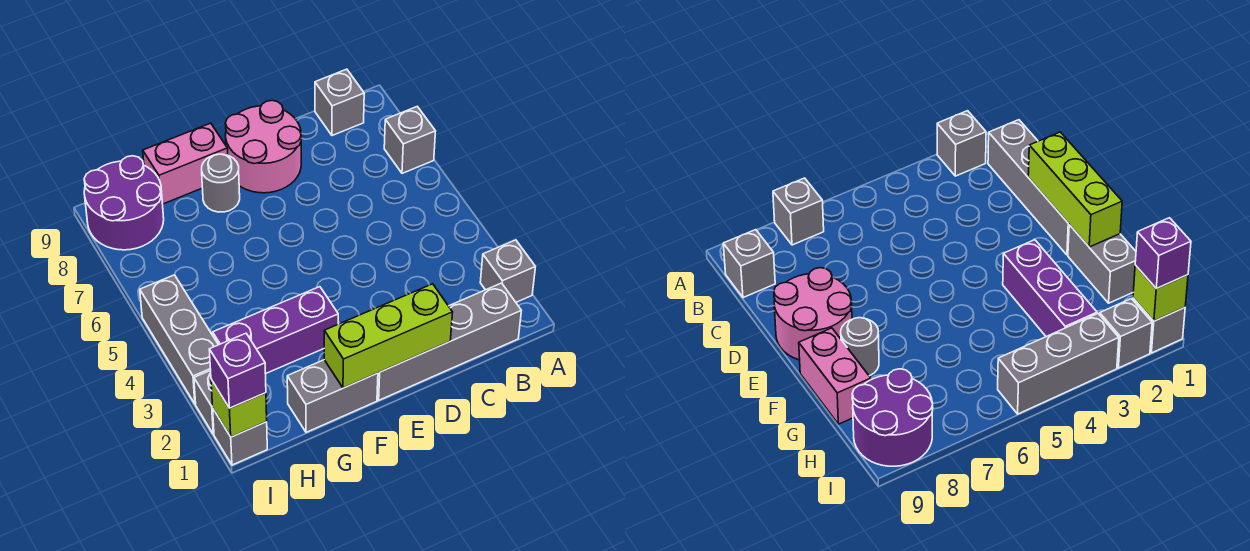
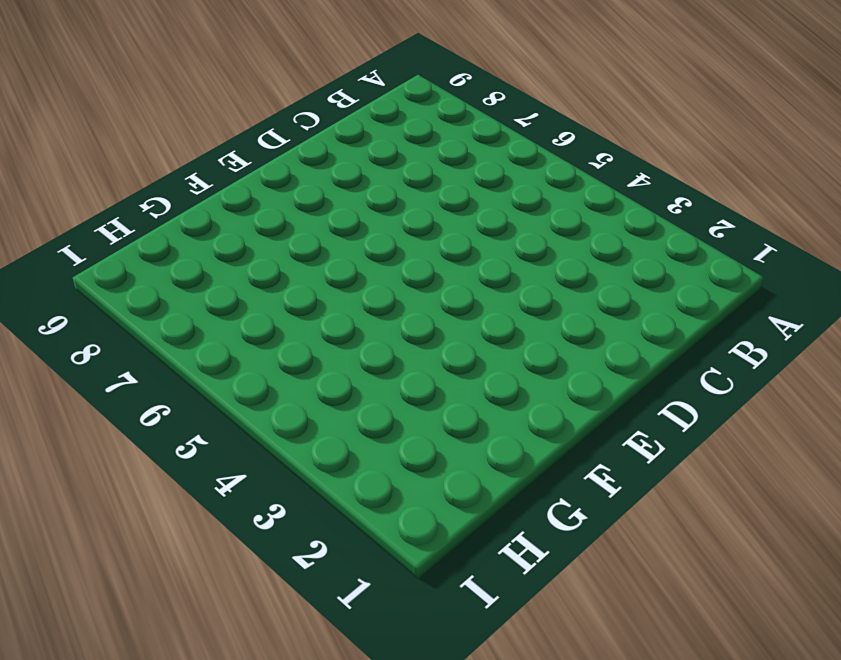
none -> grey brick A2 level 1
none -> grey brick A7 level 1
none -> grey brick B1:E1 level 1

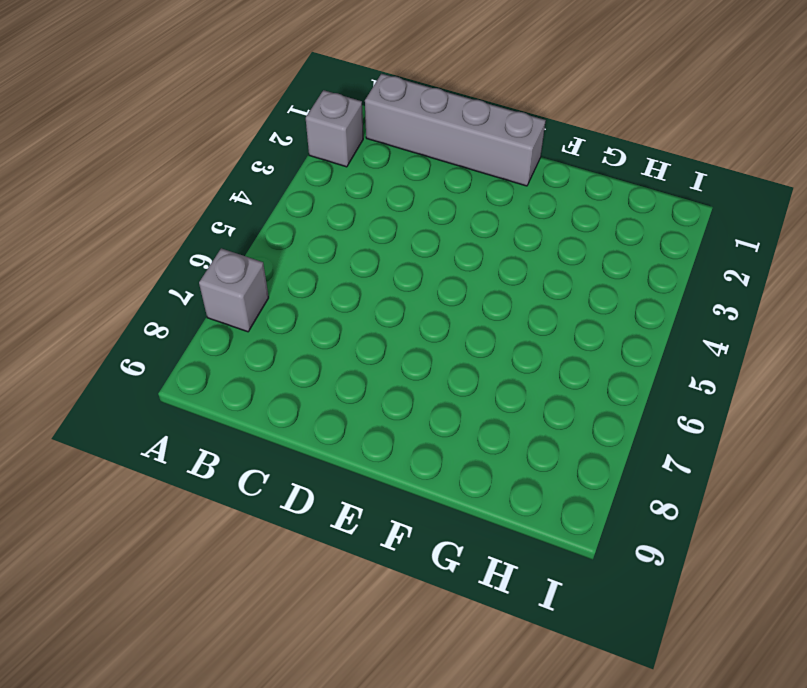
none -> grey brick B9 level 1
none -> pink round brick D8:E9 level 1
none -> grey brick F1:G1 level 1

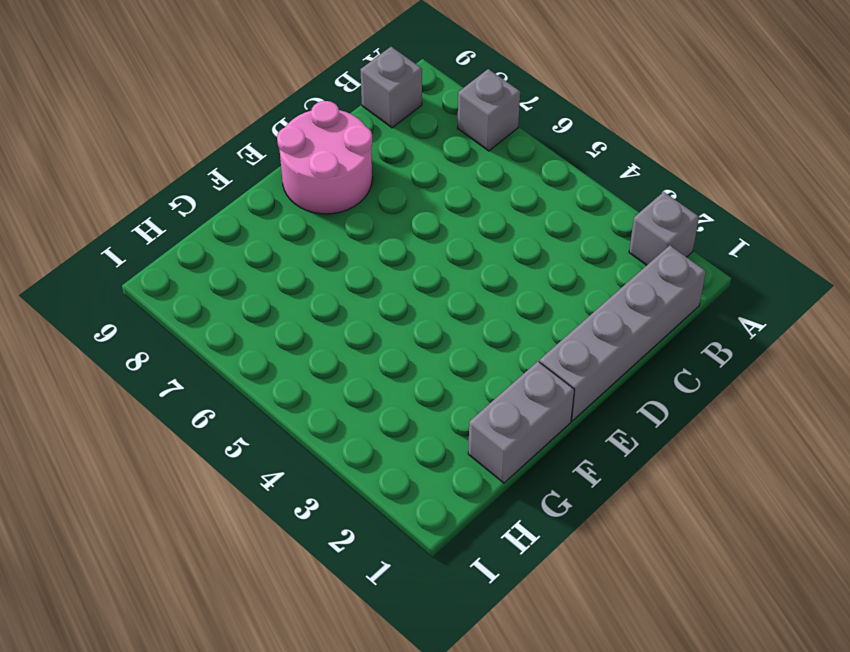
none -> purple brick F3:H3 level 1
none -> grey round brick F8 level 1
none -> pink brick F9:G9 level 1

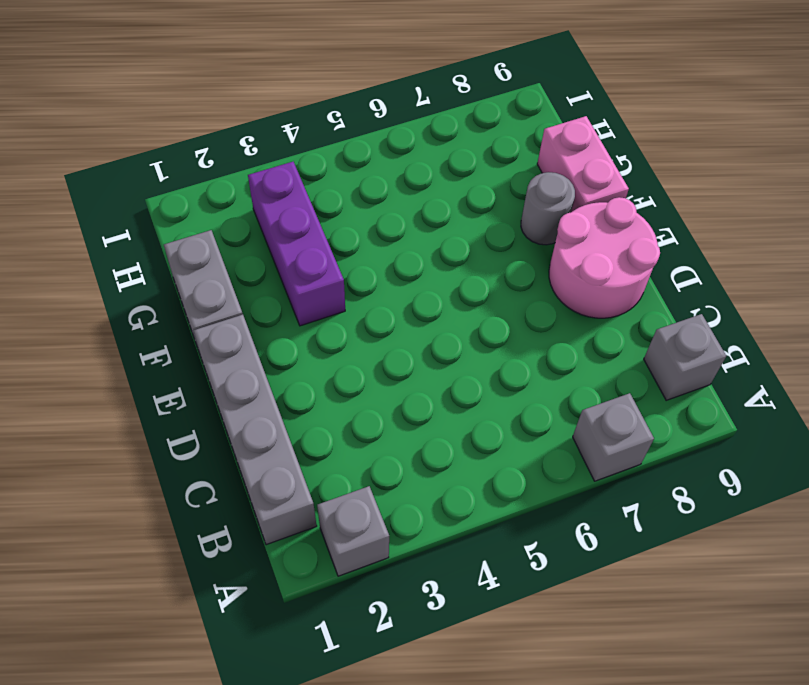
none -> purple round brick H8:I9 level 1
none -> grey brick I1 level 1
none -> grey brick I2 level 1

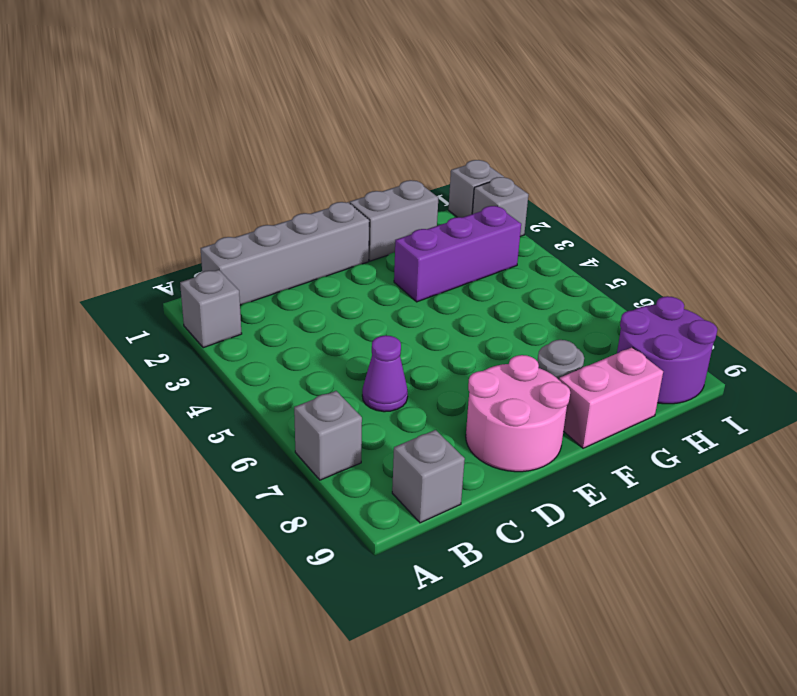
purple cone C6 level 1 -> none
none -> grey brick I3:I5 level 1
none -> lime brick D1:F1 level 2
none -> lime brick I1 level 2

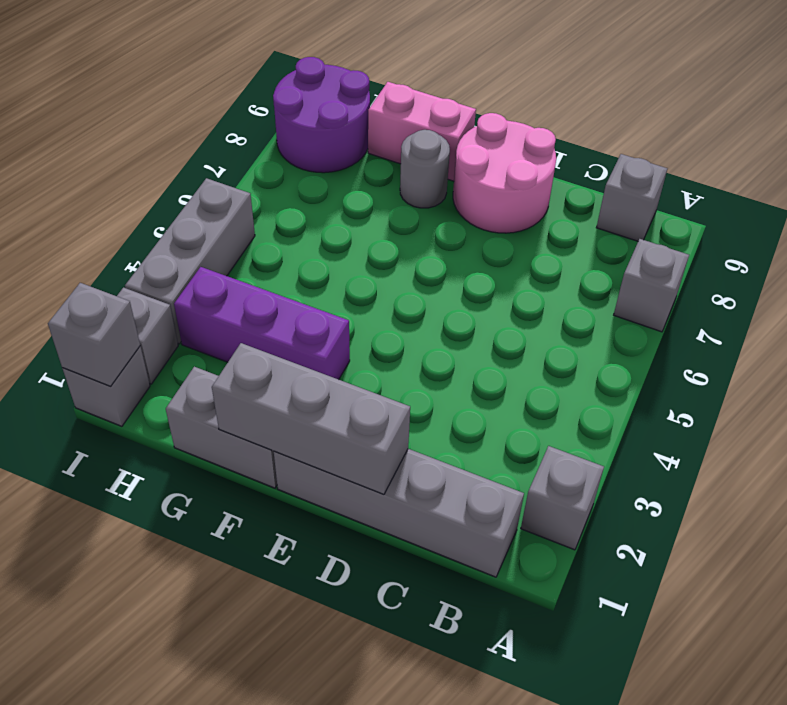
grey brick D1:F1 level 2 -> lime brick D1:F1 level 2
grey brick I1 level 2 -> lime brick I1 level 2
none -> purple brick I1 level 3

